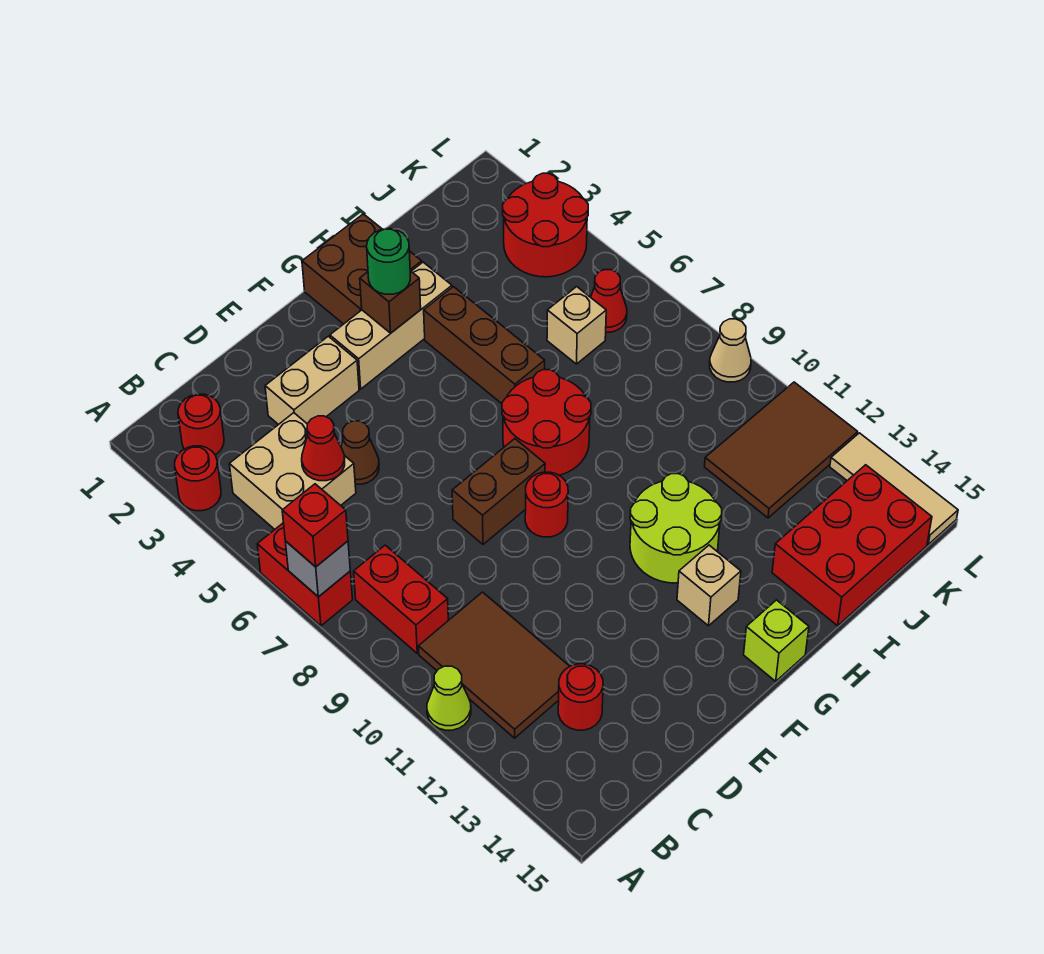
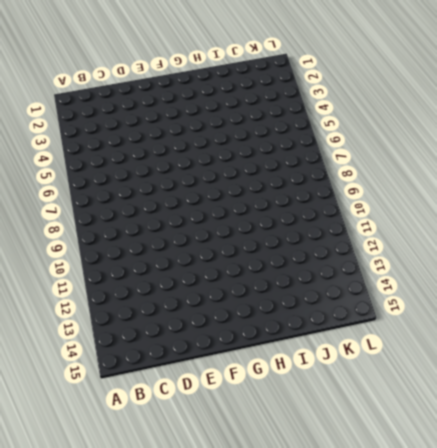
none -> red round brick A3 level 1
none -> red brick A6:A7 level 1
none -> lime cone A11 level 1
none -> red round brick B2 level 1

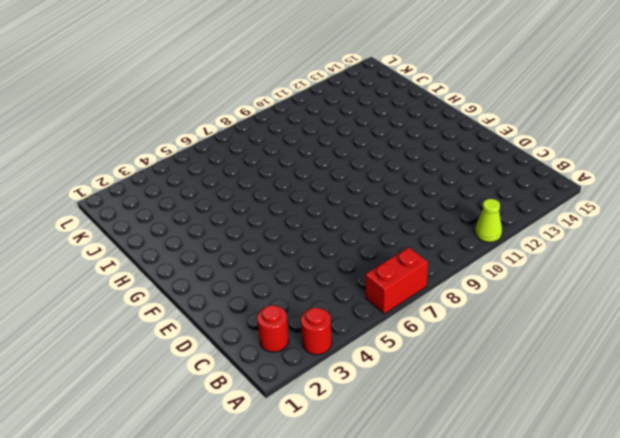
none -> tan brick B4:C5 level 1
none -> red brick B8:B9 level 1
none -> brown tile B10:C12 level 1
none -> red round brick C13 level 1

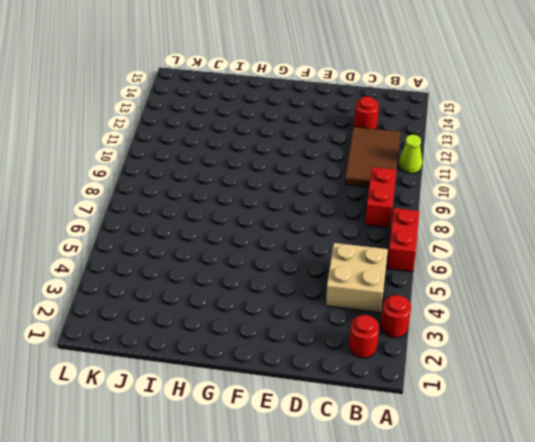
none -> tan brick D3:E3 level 1
none -> brown cone D5 level 1
none -> brown brick E8:F8 level 1
none -> tan brick F3:H3 level 1

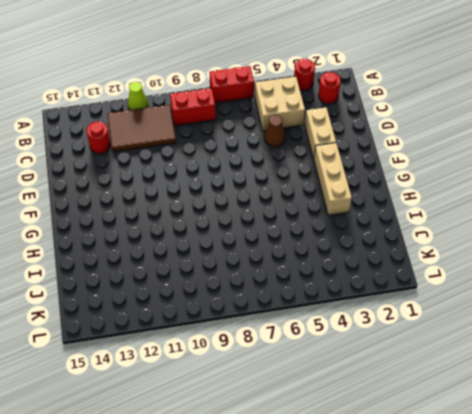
none -> brown brick E8:F8 level 1
none -> red round brick F9 level 1
none -> brown brick G1:H2 level 1
none -> red round brick G7:H8 level 1

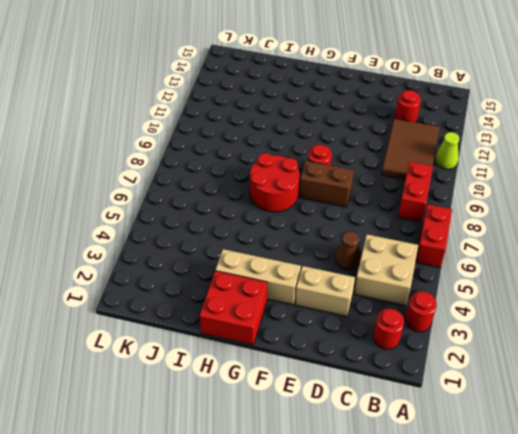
red brick G1:H2 level 1 -> brown brick G1:H2 level 1
none -> lime round brick G11:H12 level 1
none -> tan brick G13 level 1
none -> lime brick G15 level 1
none -> brown brick H4:H6 level 1

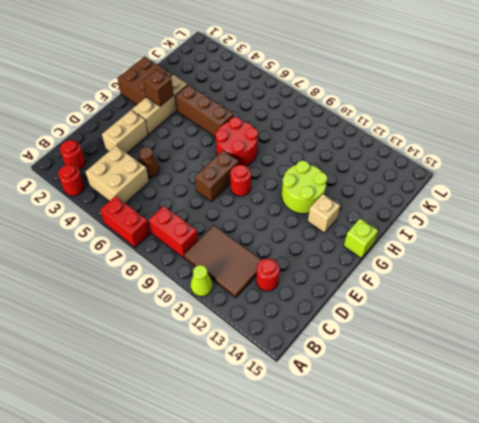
none -> red brick I14:K15 level 1
none -> tan brick J6 level 1
none -> brown tile J11:L12 level 1
none -> red round brick K3:L4 level 1

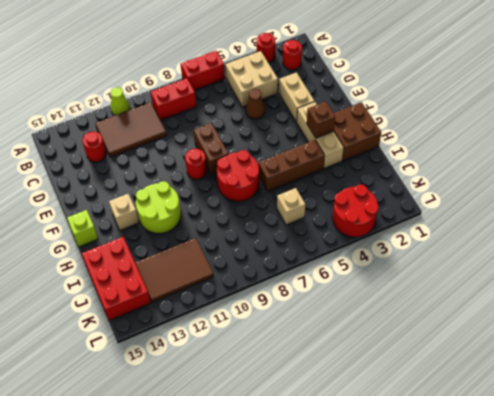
brown tile J11:K13 level 1 -> brown tile J11:L12 level 1
none -> red cone K6 level 1
none -> tan cone L9 level 1
none -> tan tile L13:L15 level 1
none -> grey brick A7 level 2

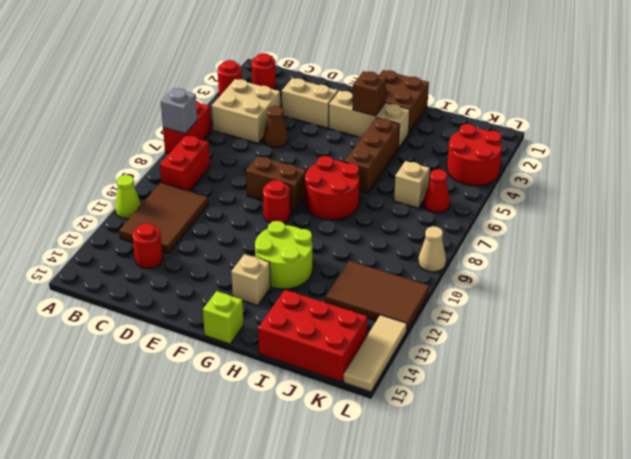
none -> red cone C5 level 2
none -> red brick A7 level 3
none -> green round brick G3 level 3

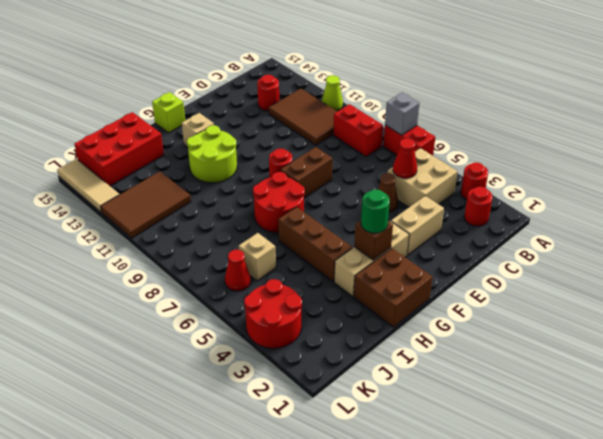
none -> tan cone L9 level 1
none -> red brick A7 level 3

